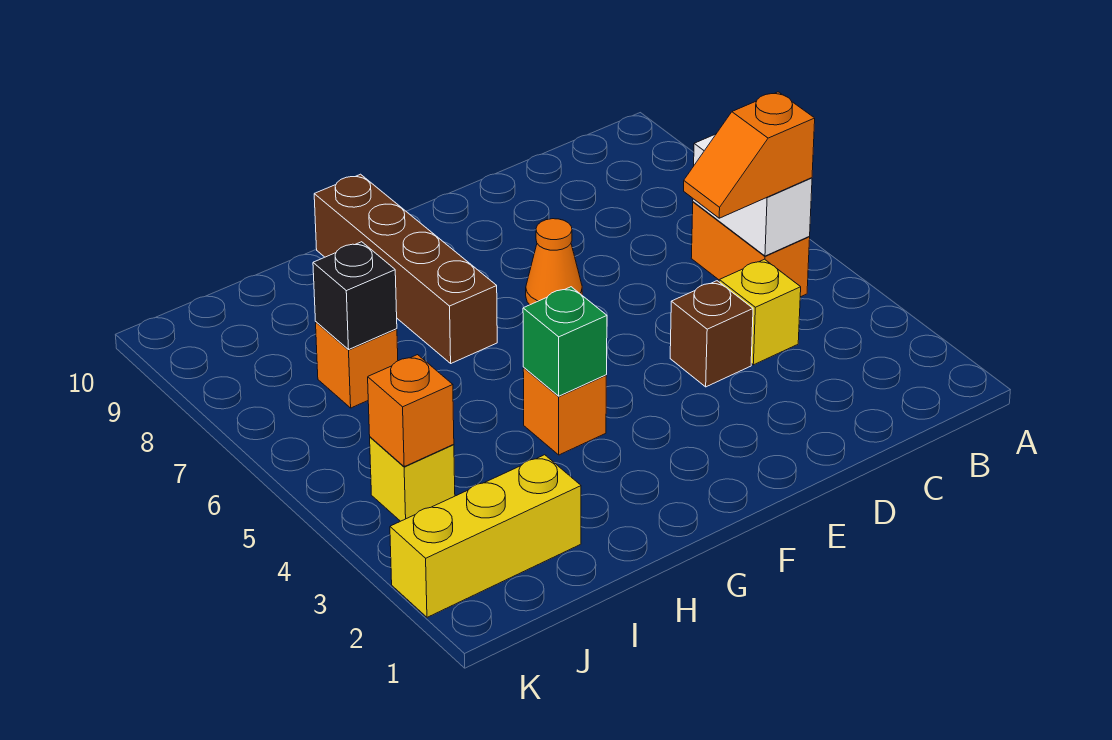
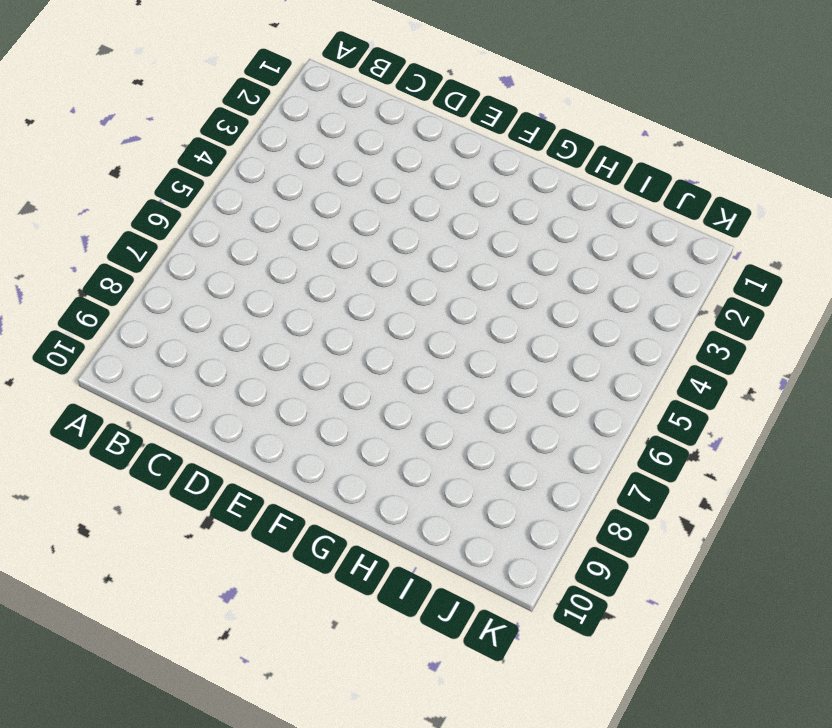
none -> orange brick B5:B6 level 1
none -> yellow brick C4 level 1
none -> brown brick D4 level 1

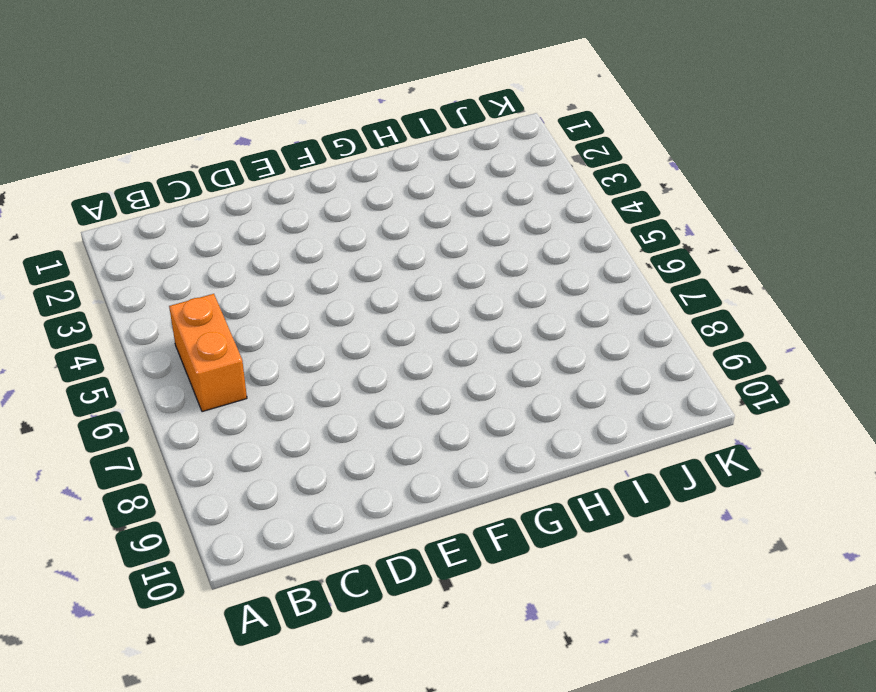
none -> yellow brick C4 level 1
none -> brown brick D4 level 1
none -> orange cone E7 level 1

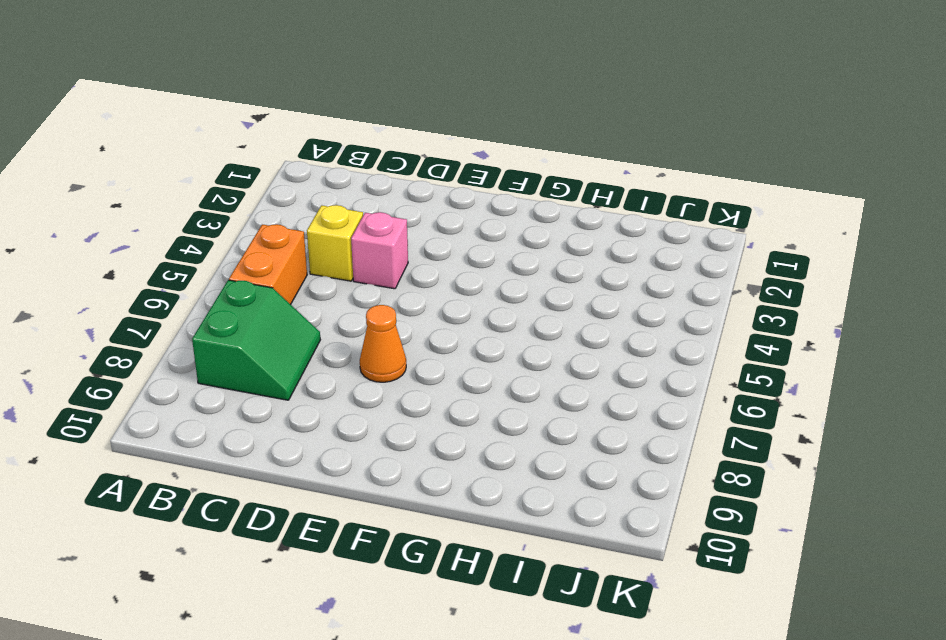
green slope B7:C8 level 1 top B -> none
pink brick D4 level 1 -> brown brick D4 level 1
none -> orange brick G4 level 1
none -> brown brick G7:G10 level 1
none -> yellow brick I2:K2 level 1

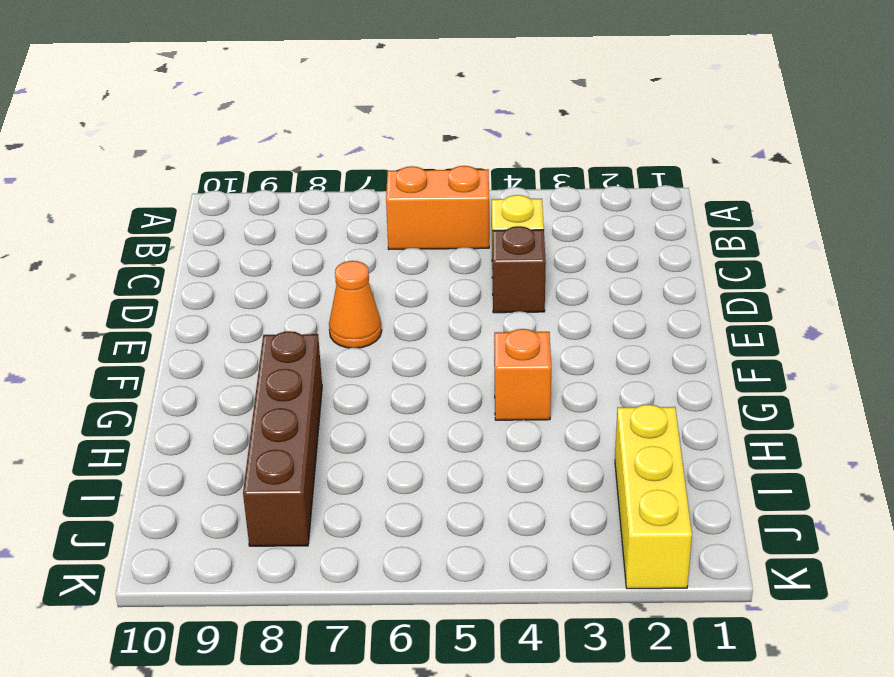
brown brick G8:J8 level 1 -> brown brick G7:G10 level 1
none -> orange brick I7 level 1
none -> yellow brick J4 level 1
none -> white brick B5:B6 level 2

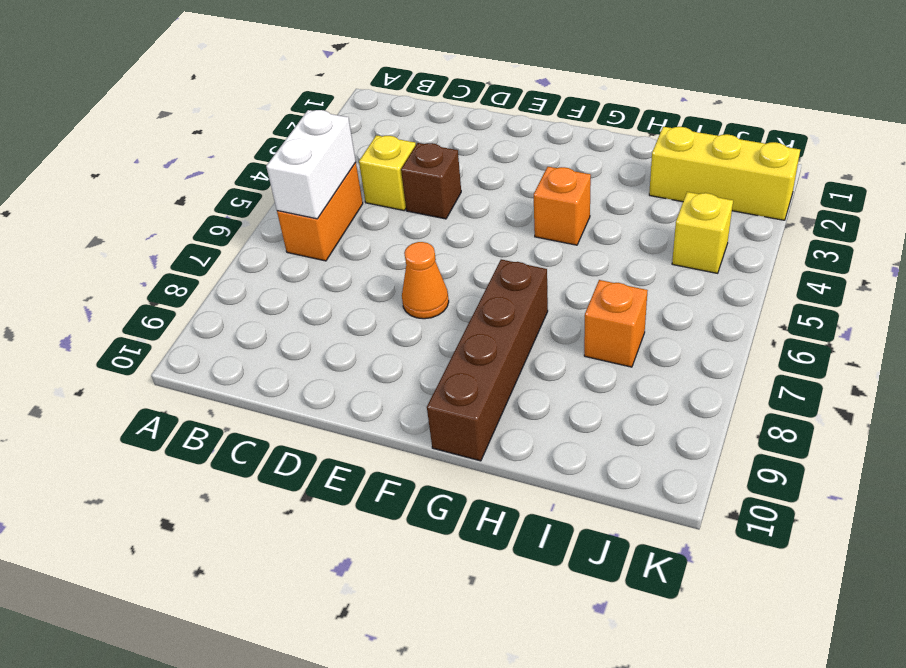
none -> green brick G4 level 2
none -> black brick I7 level 2
none -> orange brick J4 level 2

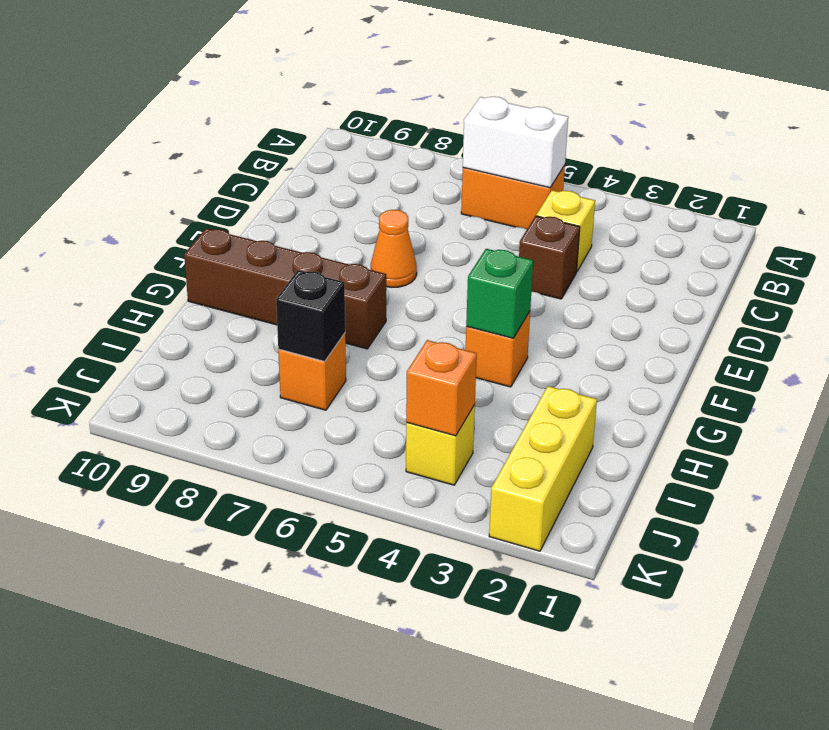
none -> orange slope B5:C5 level 3 top B

